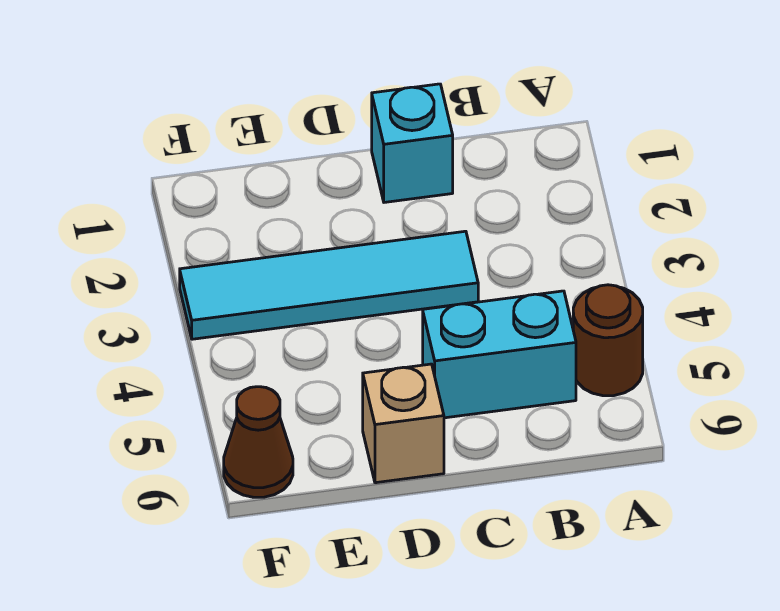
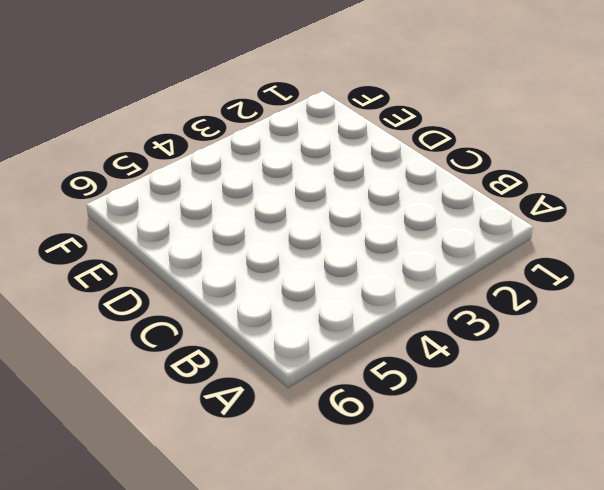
none -> brown round brick A5 level 1
none -> cyan brick B5:C5 level 1

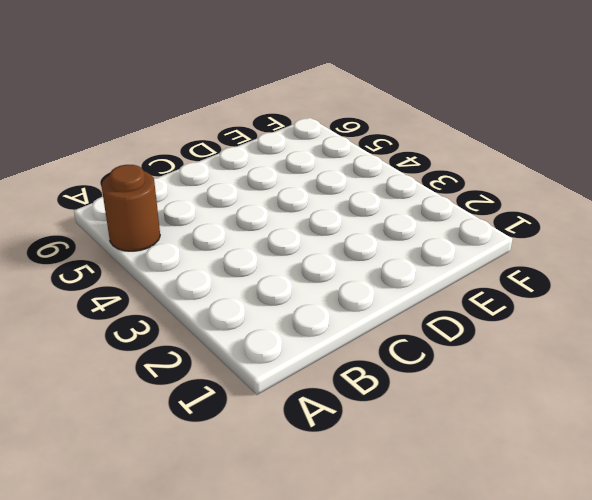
none -> cyan brick B5:C5 level 1
none -> cyan brick C1 level 1

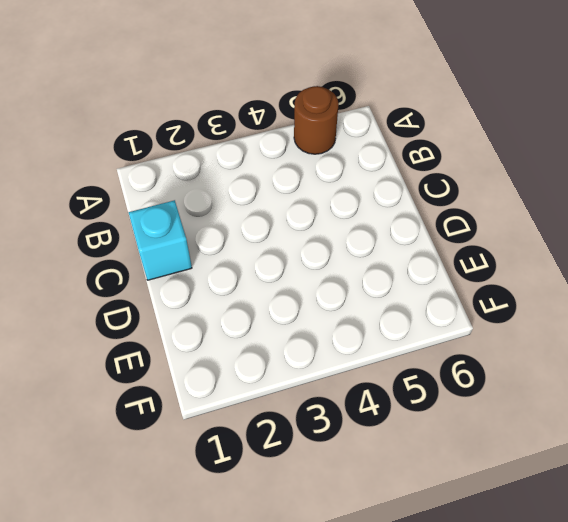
none -> cyan brick B5:C5 level 1
none -> cyan tile C3:F3 level 1

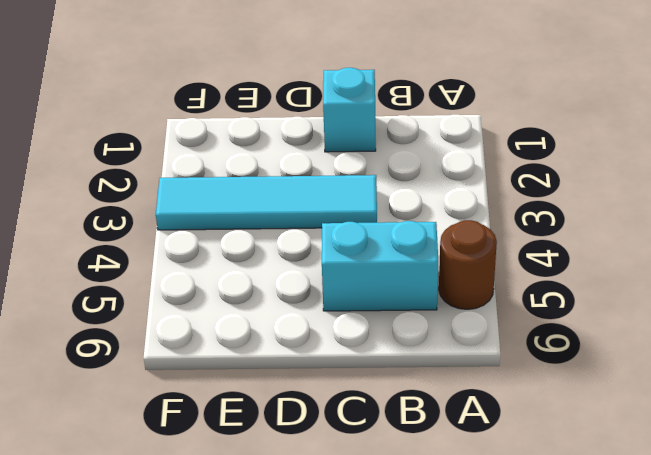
none -> tan brick D6 level 1
none -> brown cone F6 level 1

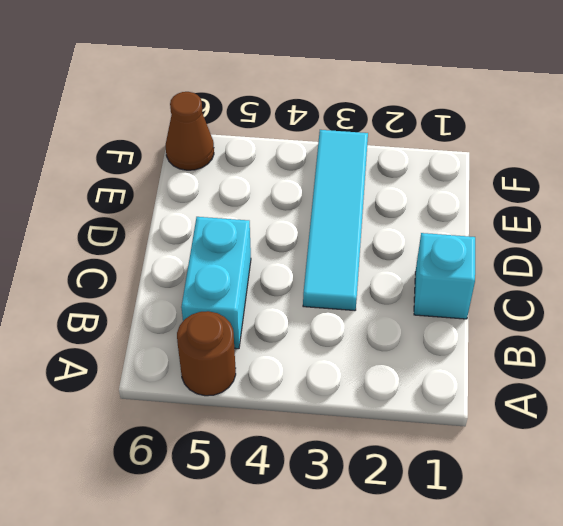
none -> tan brick D6 level 1

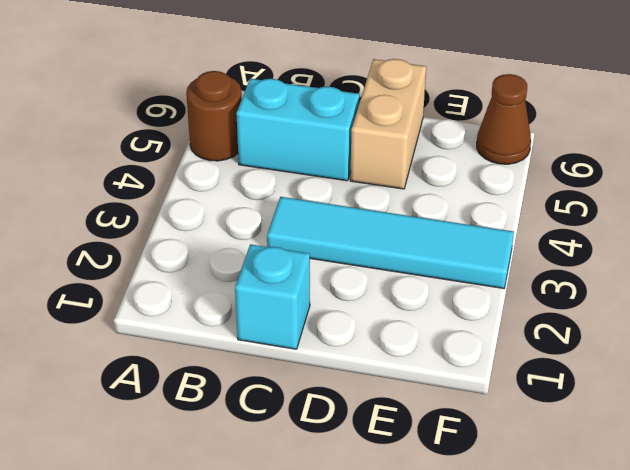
tan brick D5:D6 level 1 -> tan brick D6 level 1

